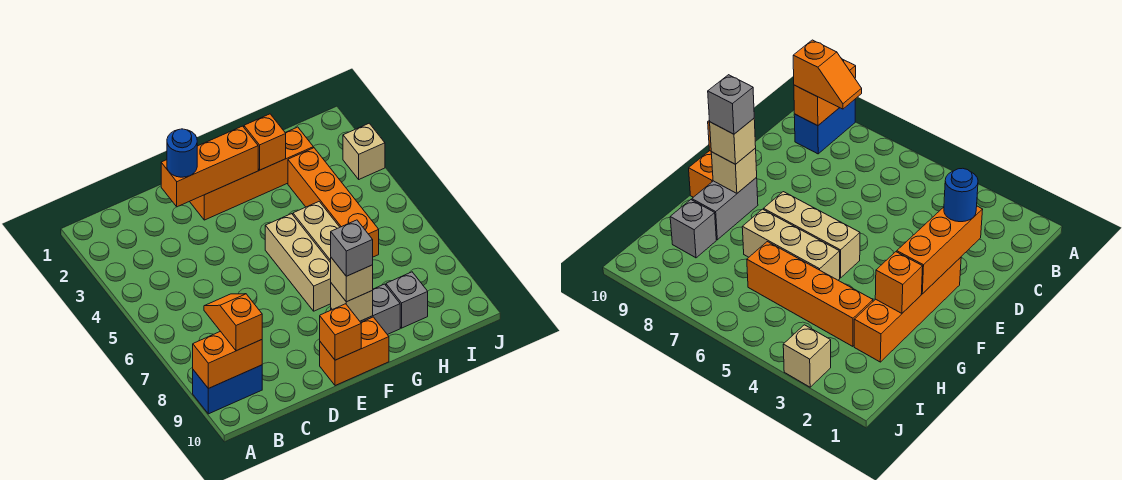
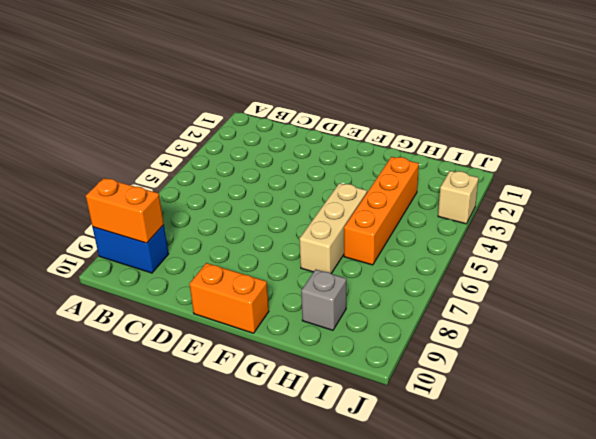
none -> orange brick E2:H2 level 1
none -> tan brick F5:F7 level 1
none -> grey brick F9:G9 level 1

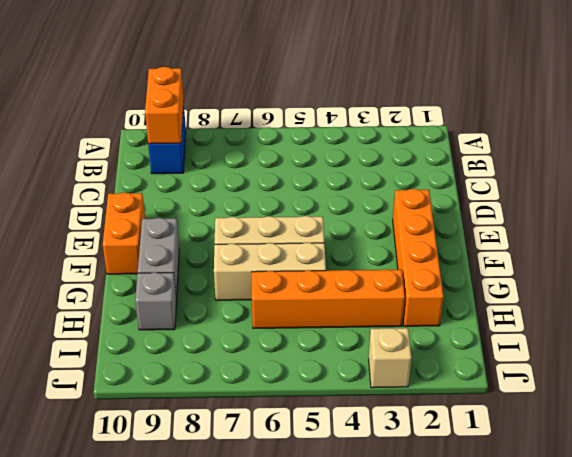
none -> orange brick D2:F2 level 2
none -> orange brick E10 level 2
none -> tan brick F9 level 2

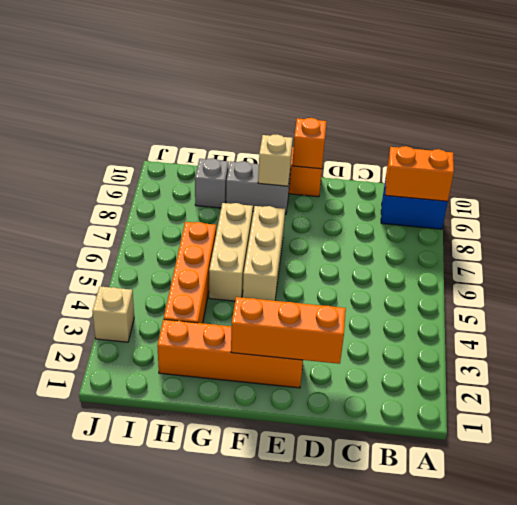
none -> orange brick G2 level 2
none -> orange slope B8:B9 level 3 top 9
none -> blue round brick D2 level 3

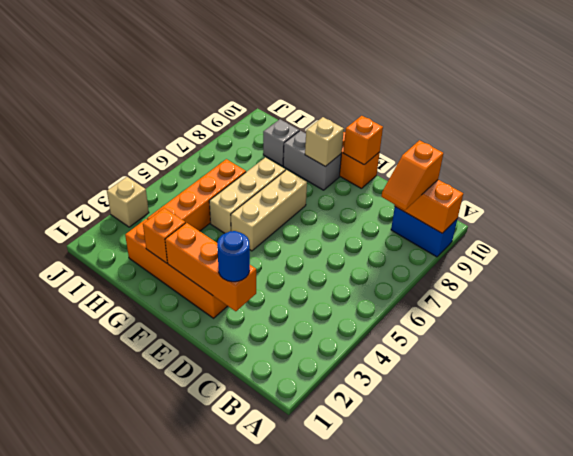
none -> tan brick F9 level 3
none -> grey brick F9 level 4

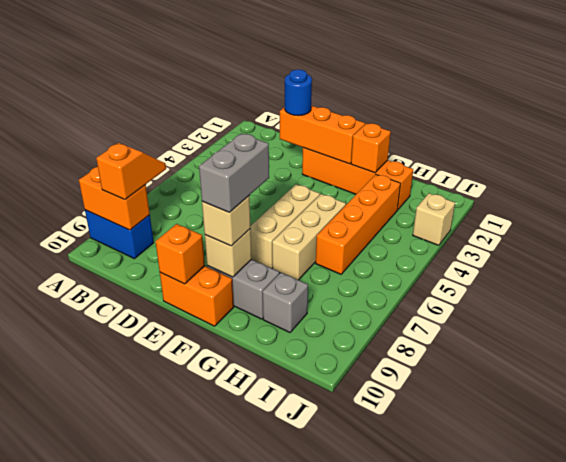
grey brick F8:F9 level 4 -> grey brick F9 level 4

